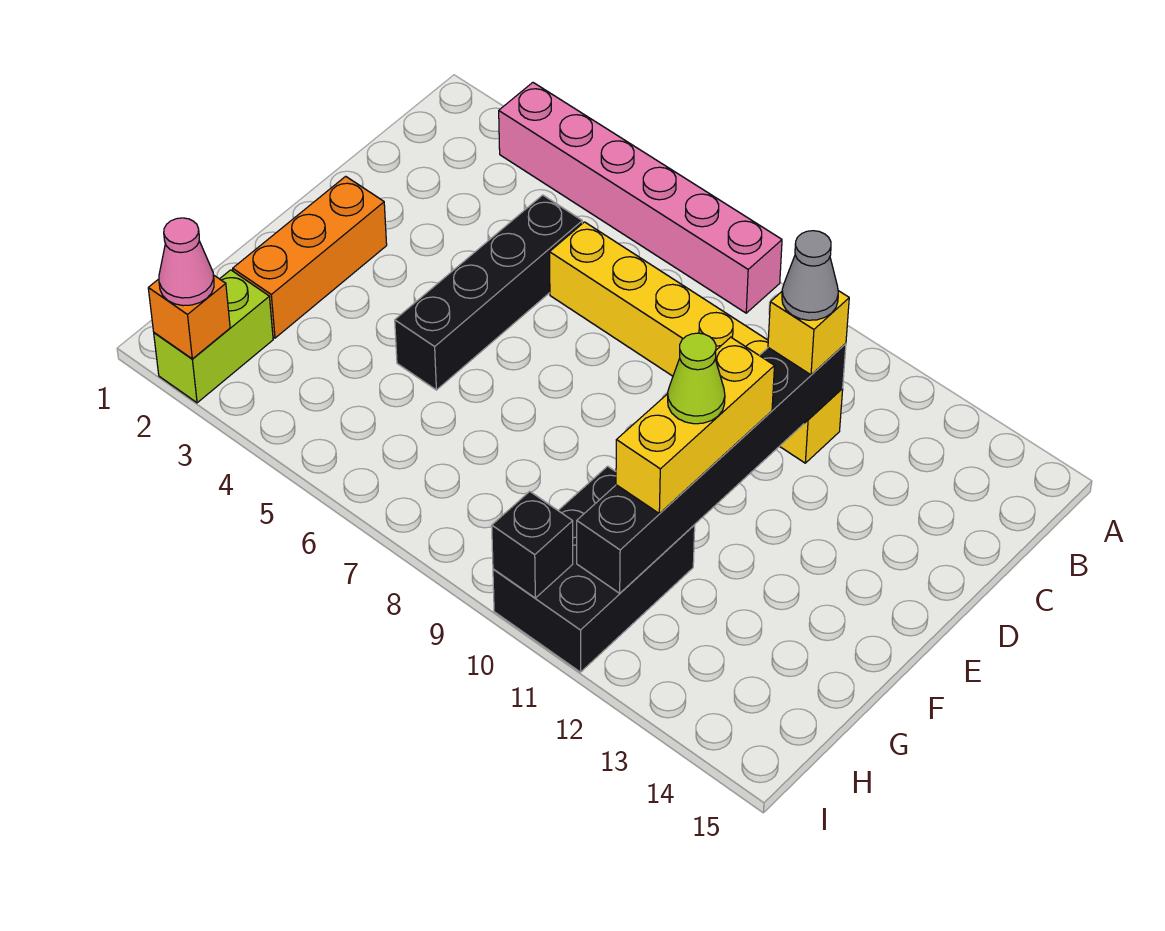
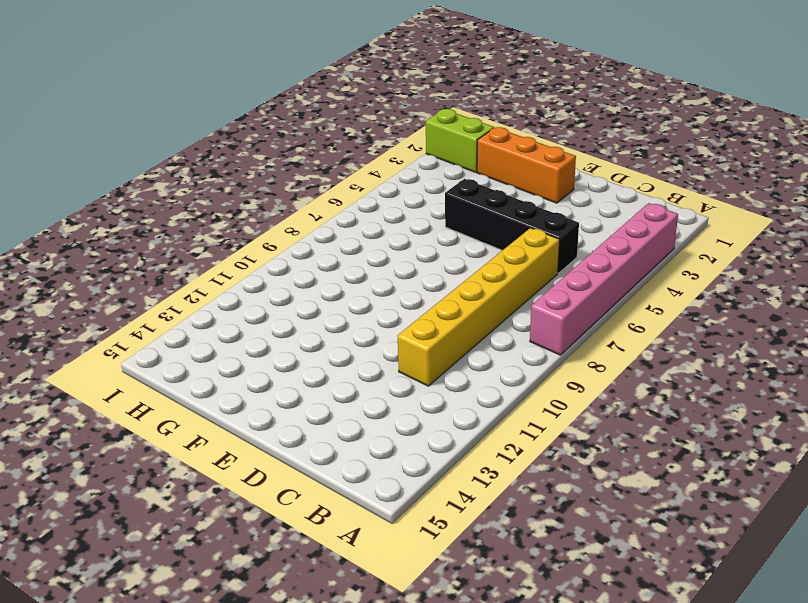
none -> black brick G10:I11 level 1
none -> black brick C11:H11 level 2
none -> orange brick I2 level 2

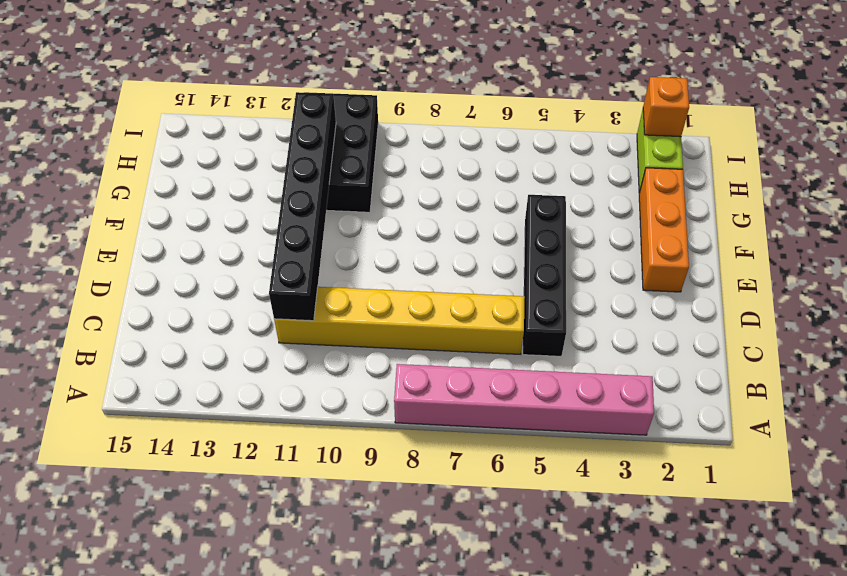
none -> black brick I10 level 2
none -> yellow brick C11 level 3
none -> yellow brick E11:G11 level 3

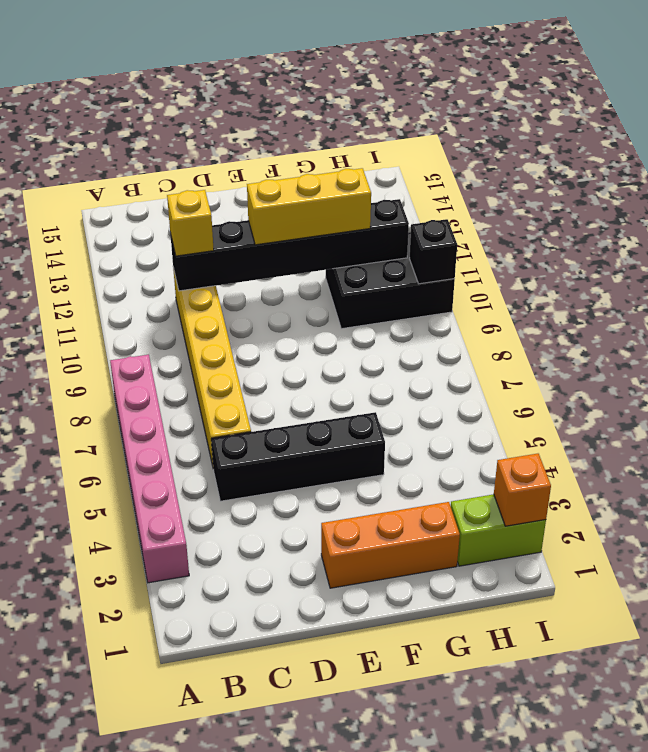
none -> pink cone I2 level 3
none -> grey cone C11 level 4
none -> lime cone F11 level 4

